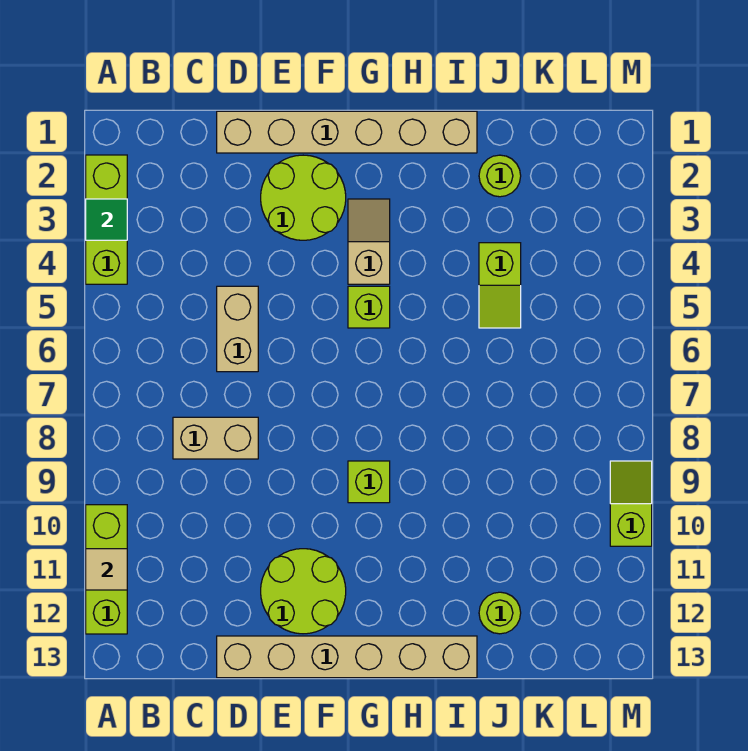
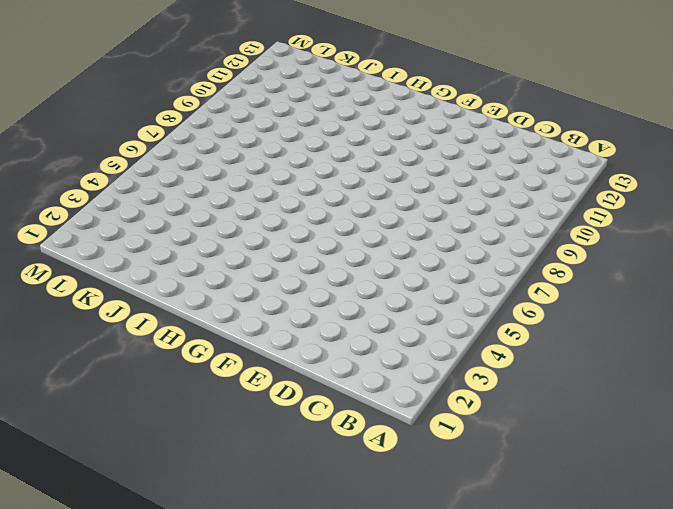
none -> lime brick A2:A4 level 1
none -> lime brick A10:A12 level 1
none -> tan brick C8:D8 level 1

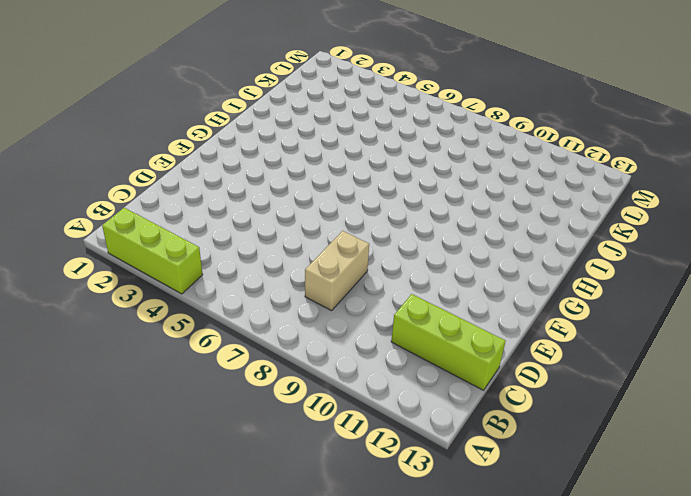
lime brick C11:C13 level 1 -> lime brick A10:A12 level 1
none -> tan brick D1:I1 level 1
none -> tan brick D5:D6 level 1
none -> tan brick D13:I13 level 1

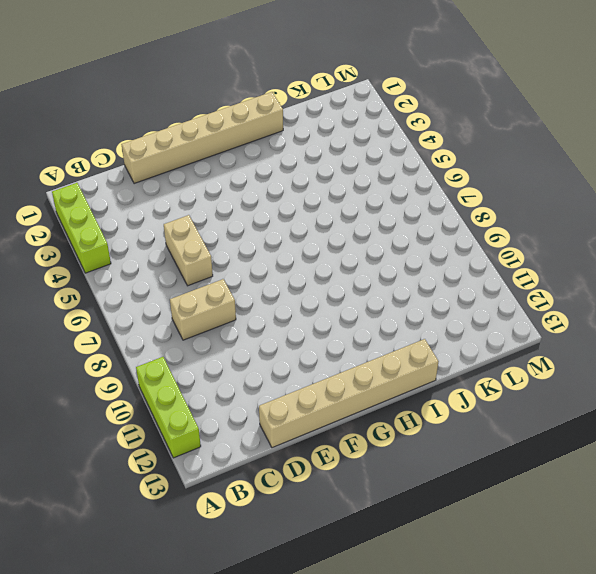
none -> lime round brick E2:F3 level 1
none -> lime round brick E11:F12 level 1
none -> tan slope G3:G4 level 1 top 4

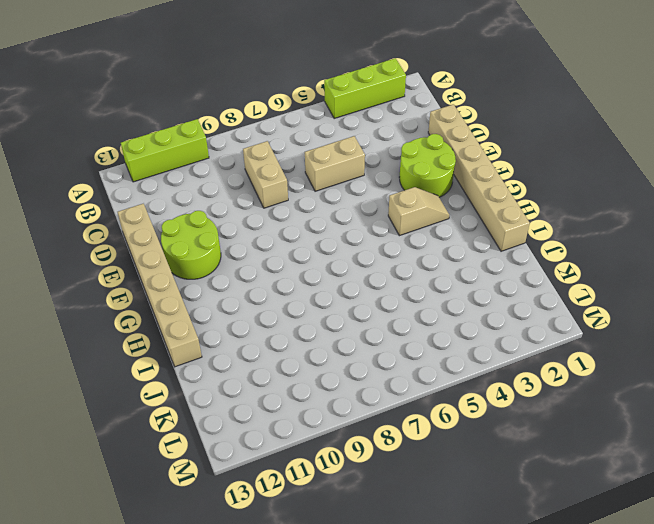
none -> lime brick G5 level 1
none -> lime brick G9 level 1
none -> lime round brick J2 level 1

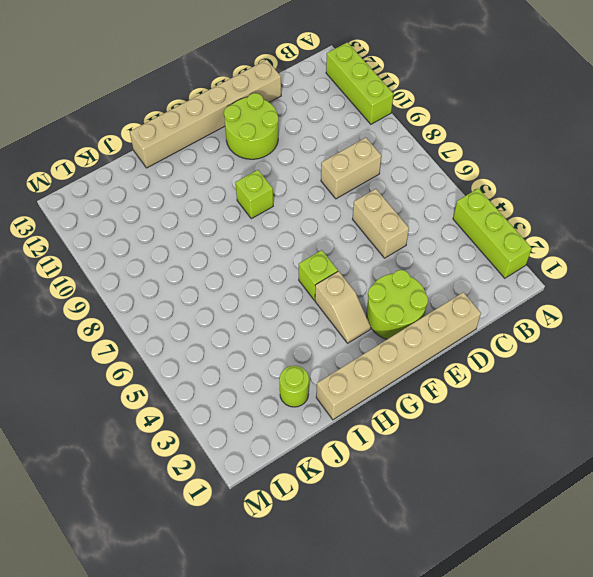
none -> lime slope J4:J5 level 1 top 4
none -> lime round brick J12 level 1
none -> lime slope M9:M10 level 1 top 10

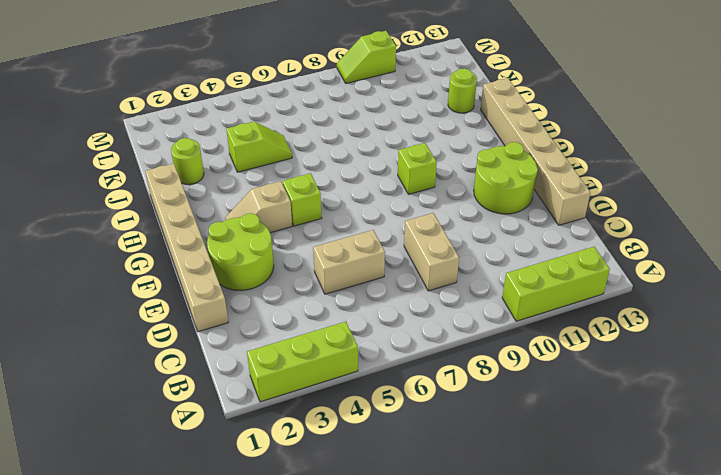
none -> green tile A3 level 2
none -> tan tile A11 level 2

